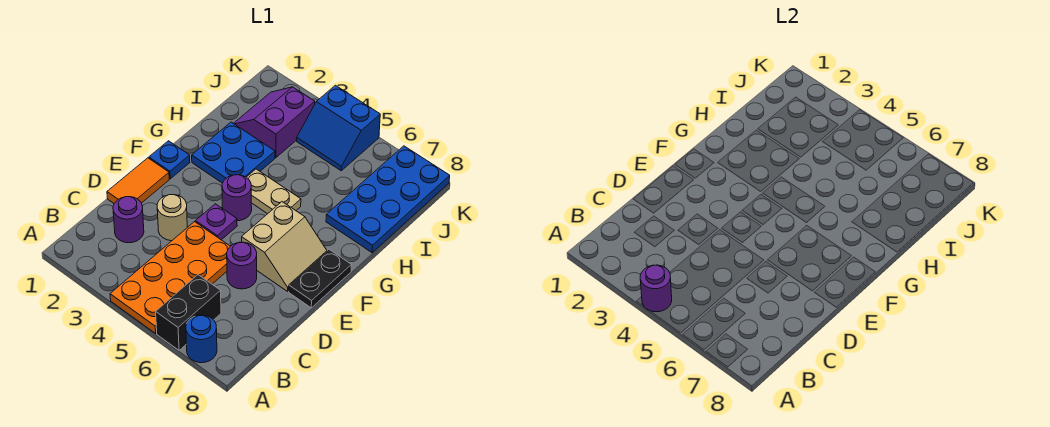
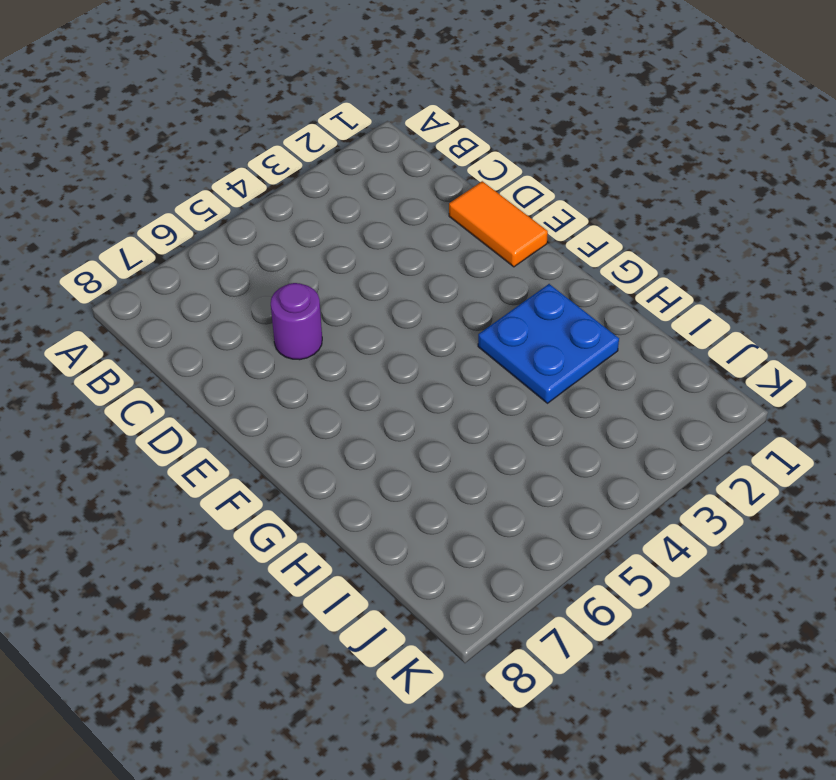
none -> orange plate A4:D5 level 1
none -> black brick A6:B6 level 1
none -> blue round brick A7 level 1

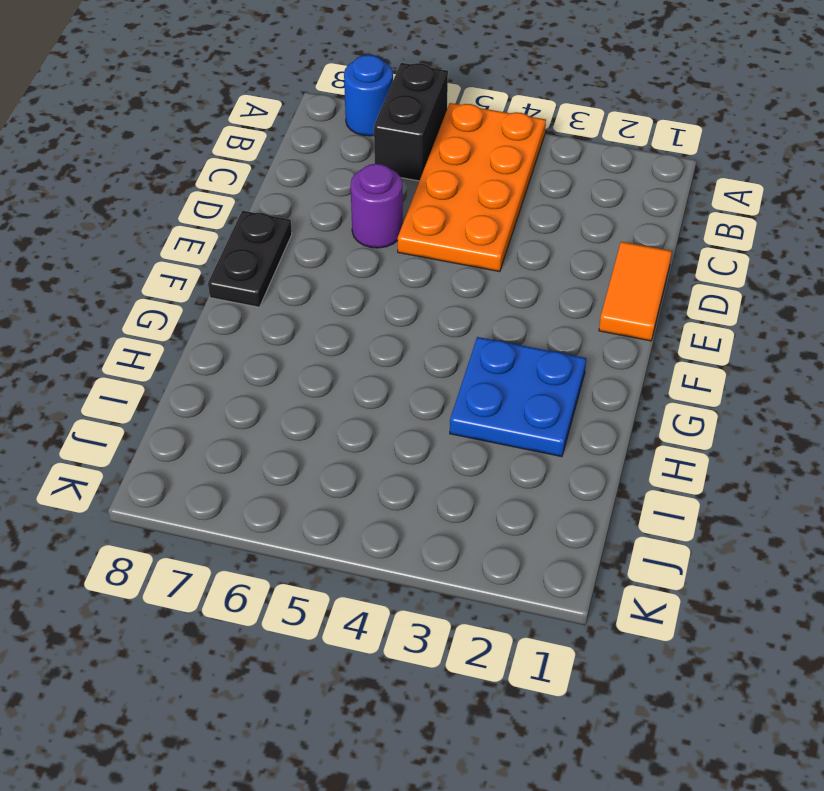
none -> purple round brick C2 level 1
none -> tan round brick D3 level 1
none -> purple plate E4 level 1

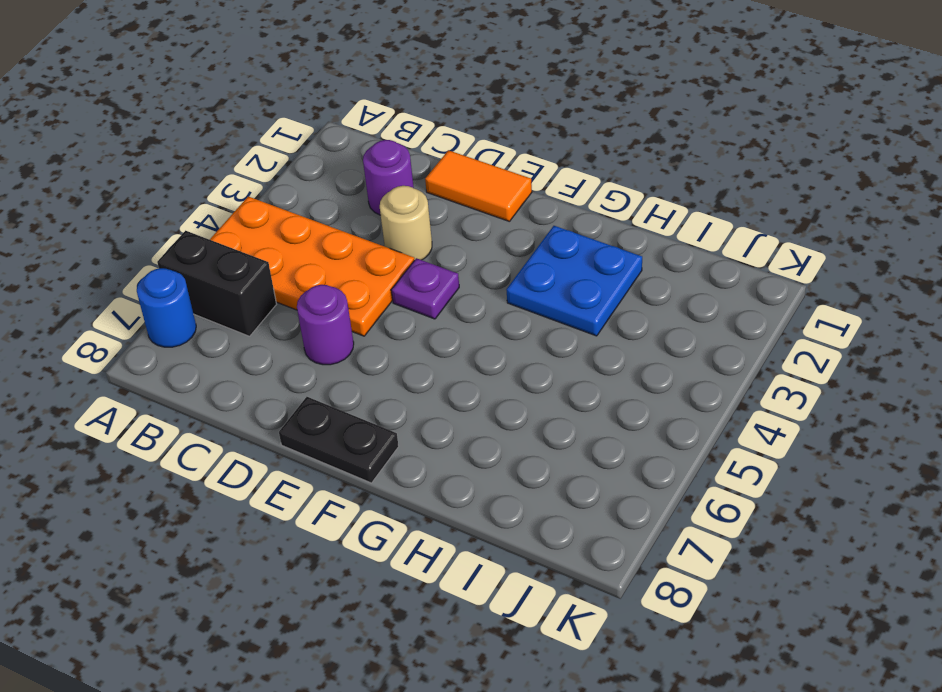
none -> tan slope E6:F7 level 1 top 6
none -> blue plate F1 level 1
none -> purple round brick F4 level 1

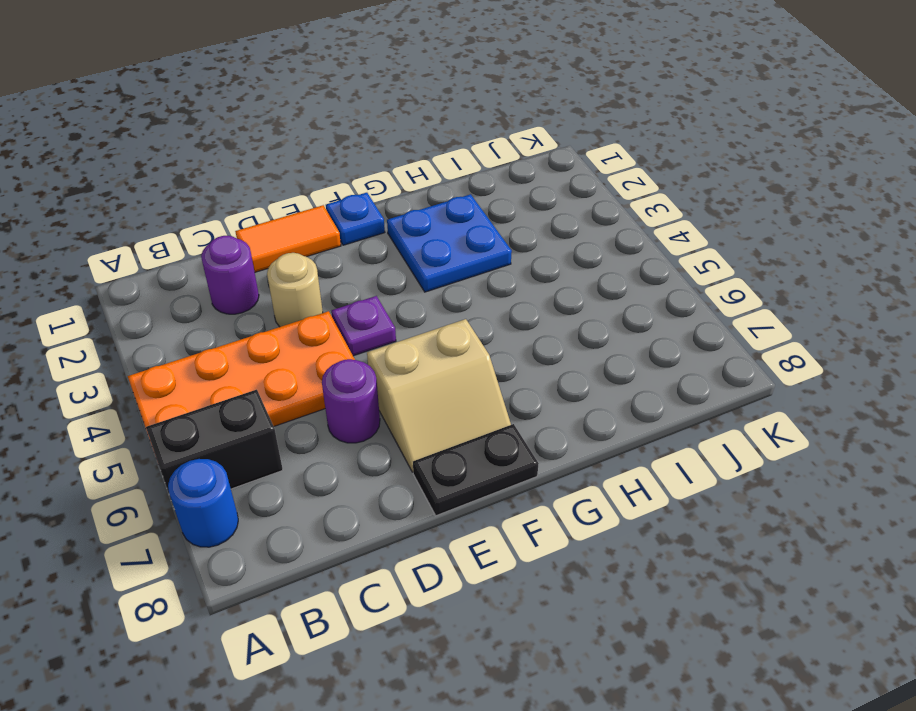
none -> purple round brick F4 level 1
none -> tan plate G4:G5 level 1
none -> blue plate H7:K8 level 1

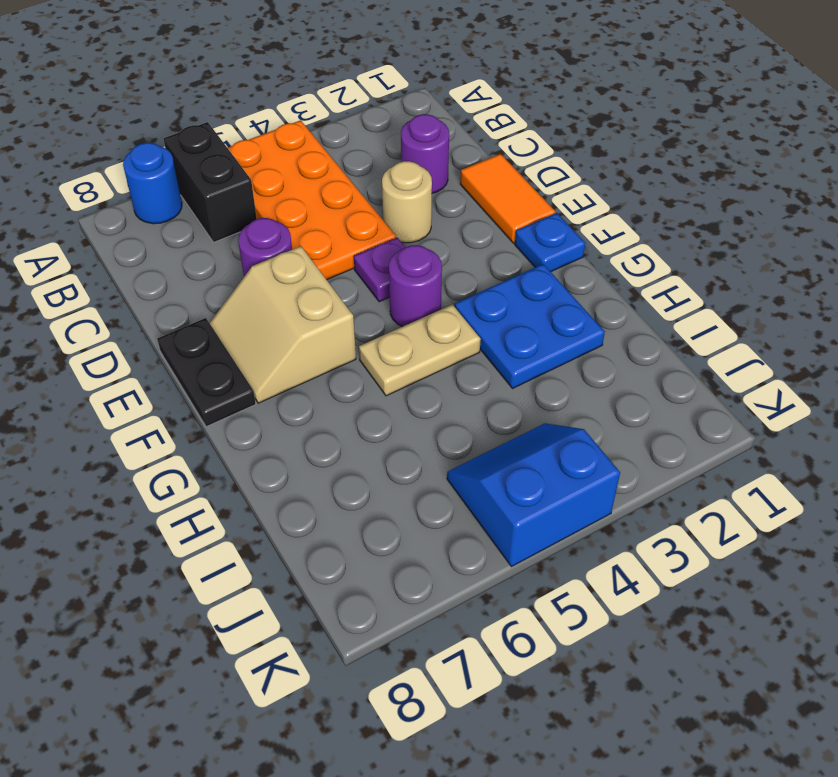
none -> blue plate H7:K8 level 1
none -> purple slope I2:J3 level 1 top 3
none -> purple round brick A4 level 2

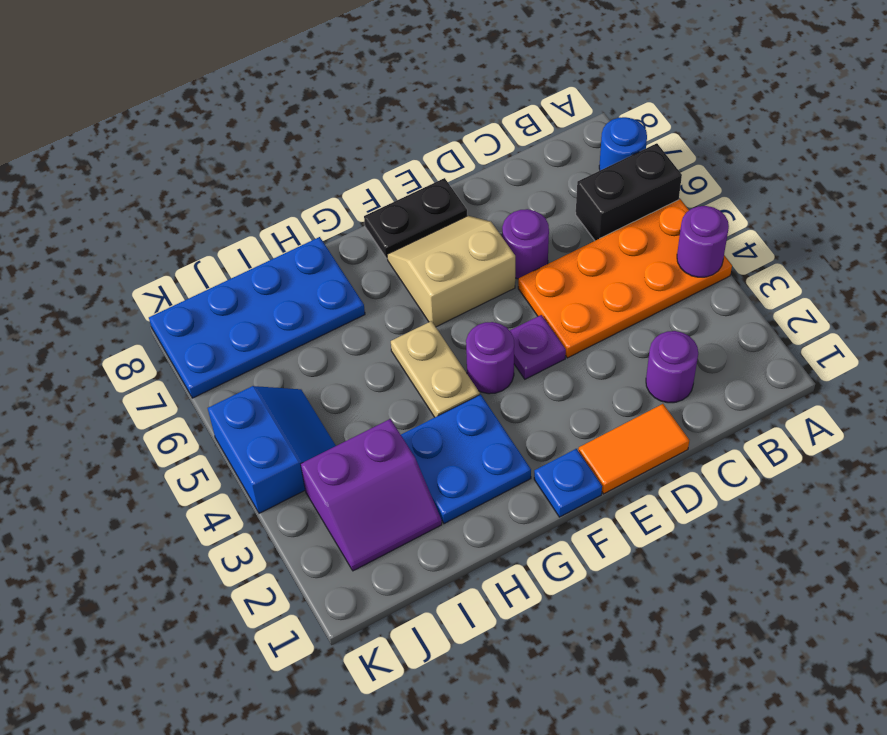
none -> tan round brick D3 level 1

